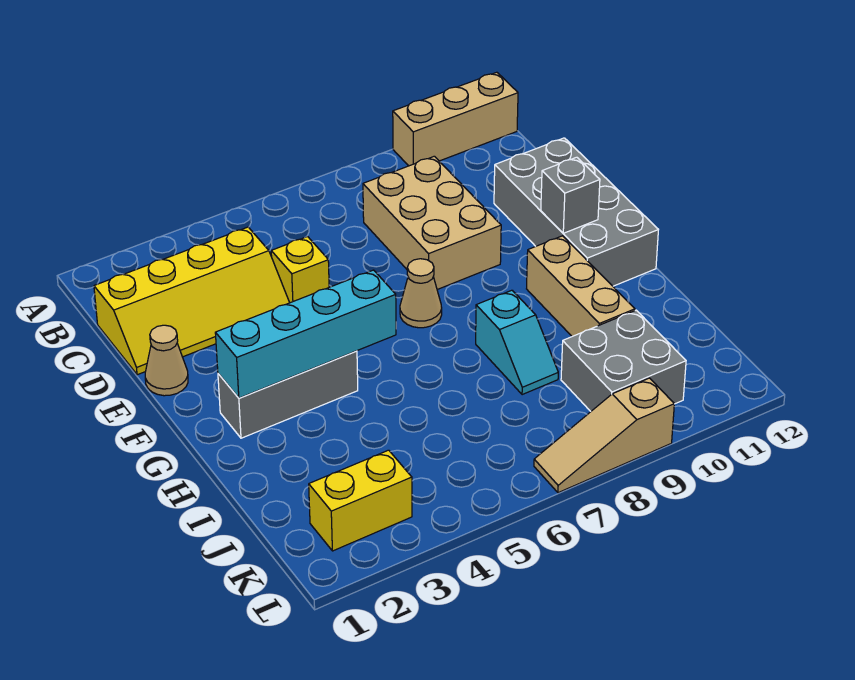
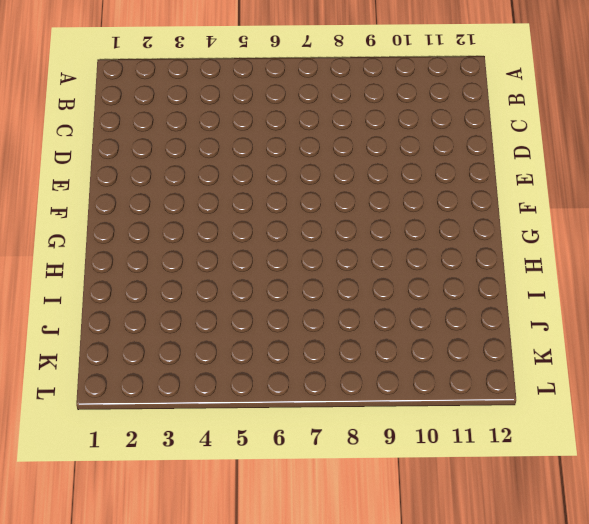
none -> tan brick A10:A12 level 1
none -> yellow slope C1:D4 level 1 top C
none -> tan brick C8:E9 level 1

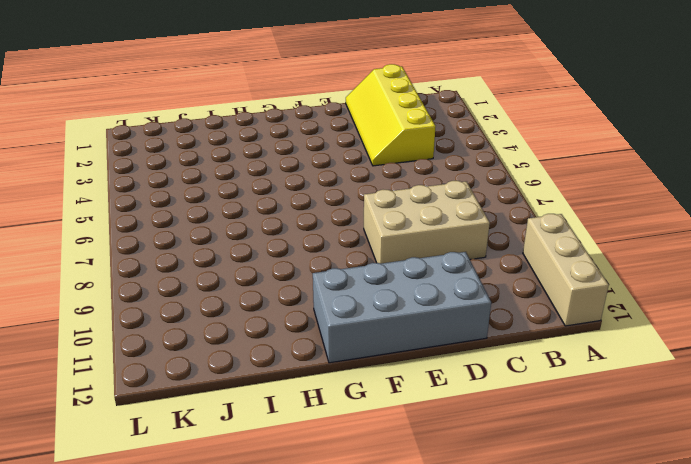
none -> yellow brick D5 level 1
none -> tan cone E1 level 1
none -> tan cone F7 level 1

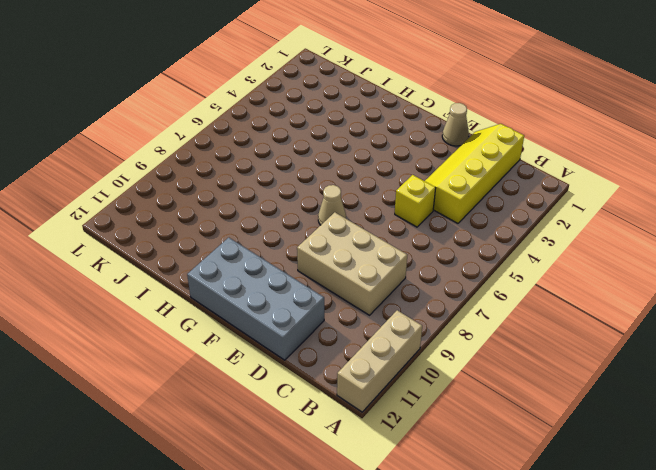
none -> grey brick G2:G4 level 1
none -> tan brick G10:I10 level 1
none -> cyan slope H8:I8 level 1 top H

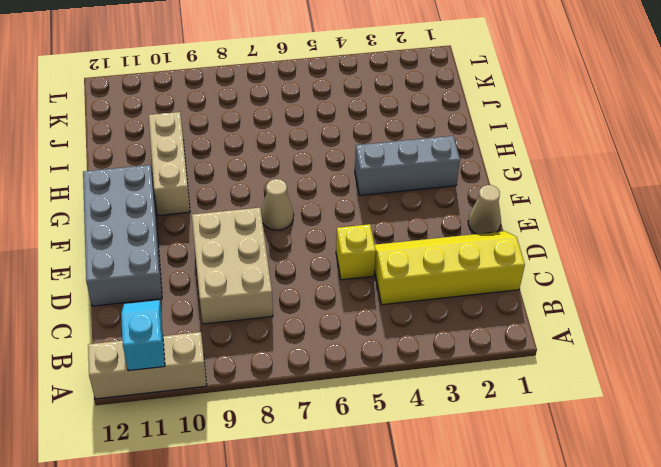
cyan slope A11:B11 level 2 top A -> cyan slope H8:I8 level 1 top H
none -> grey brick J9:K10 level 1
none -> yellow brick K2:K3 level 1
none -> tan slope L7:L9 level 1 top 9

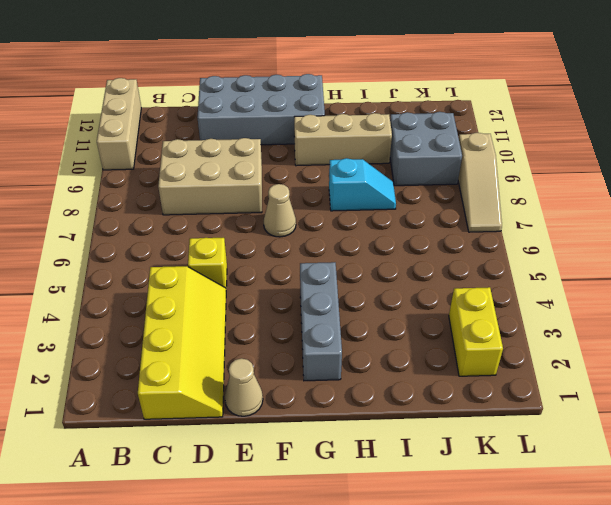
none -> grey brick F11 level 2
none -> cyan brick G2:G5 level 2

